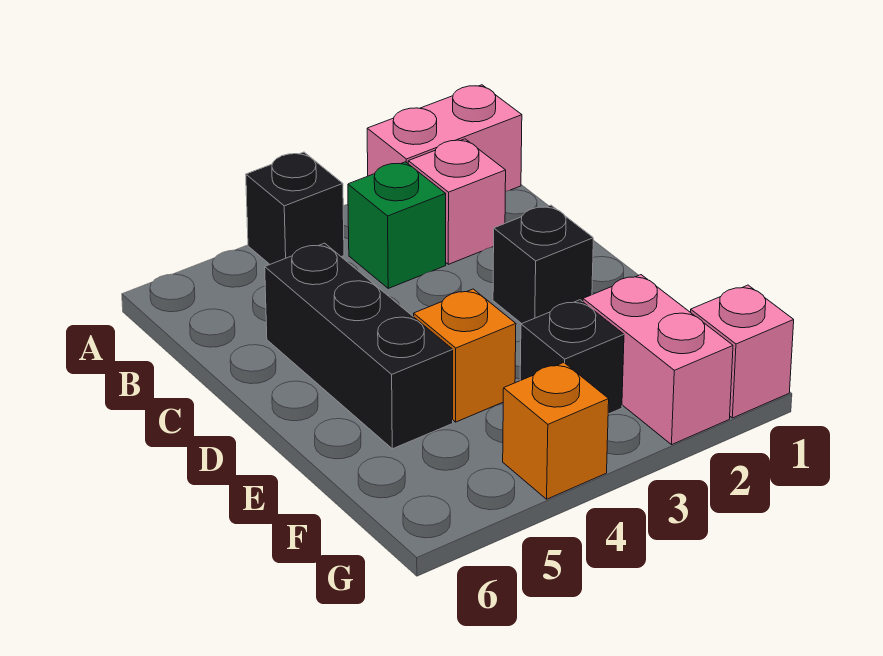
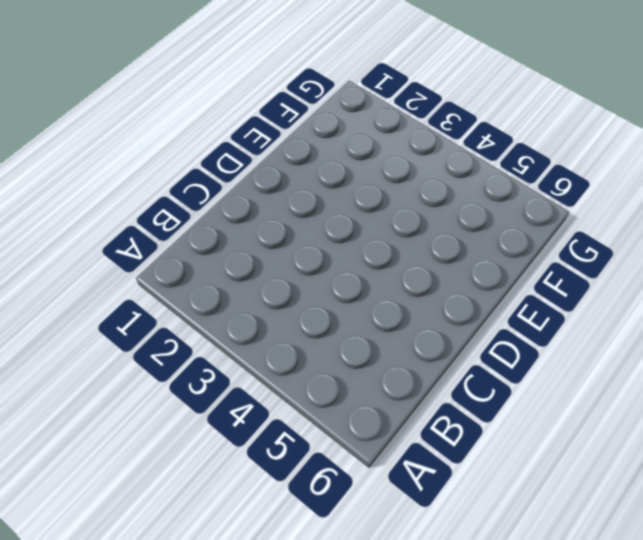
none -> pink brick A1:A2 level 1
none -> black brick A4 level 1

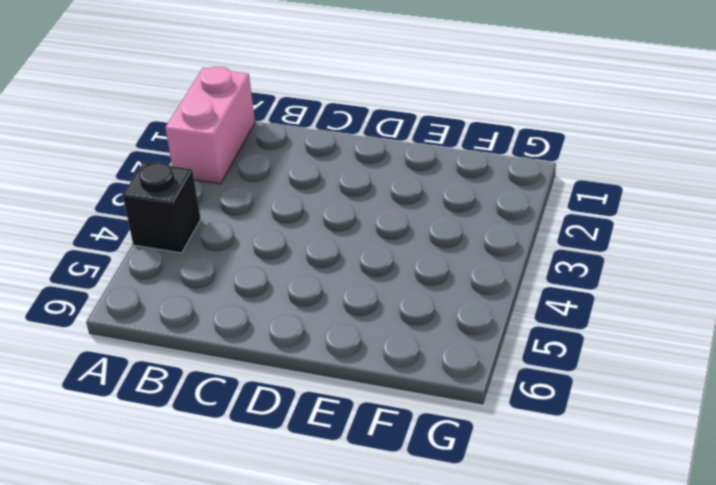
none -> pink brick B2 level 1
none -> green brick B3 level 1

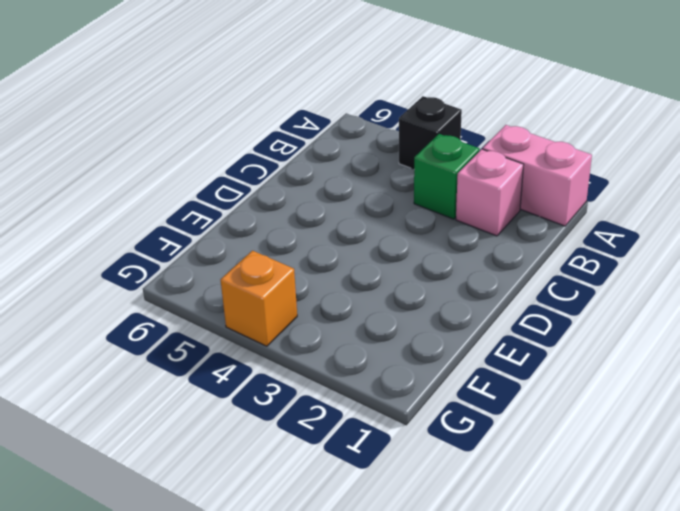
none -> black brick C5:E5 level 1
none -> black brick D2 level 1

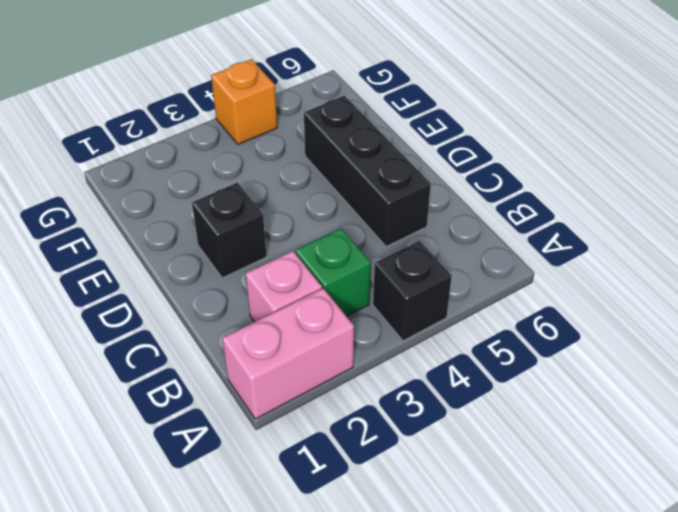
none -> orange brick E4 level 1
none -> pink brick F2:G2 level 1

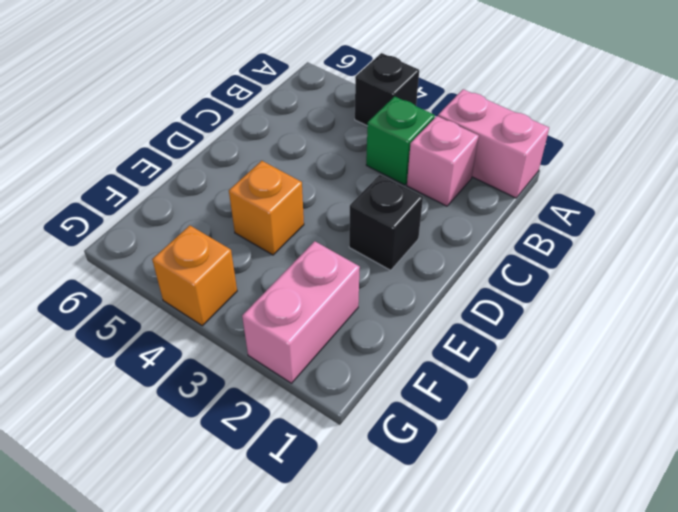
none -> black brick C5:E5 level 1
none -> black brick F3 level 1

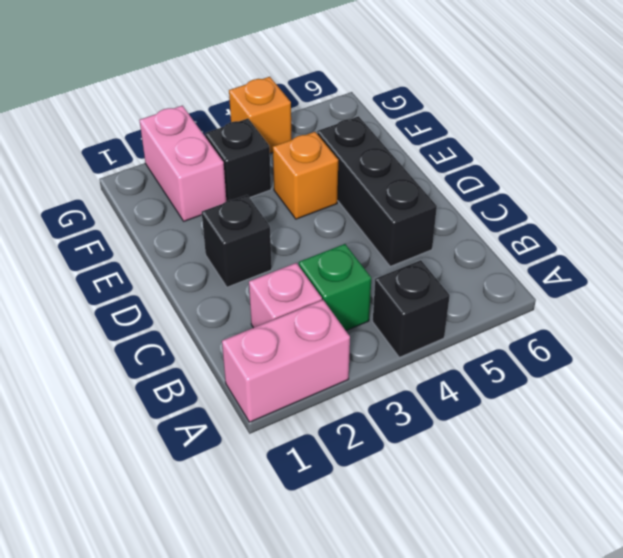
none -> pink brick G1 level 1

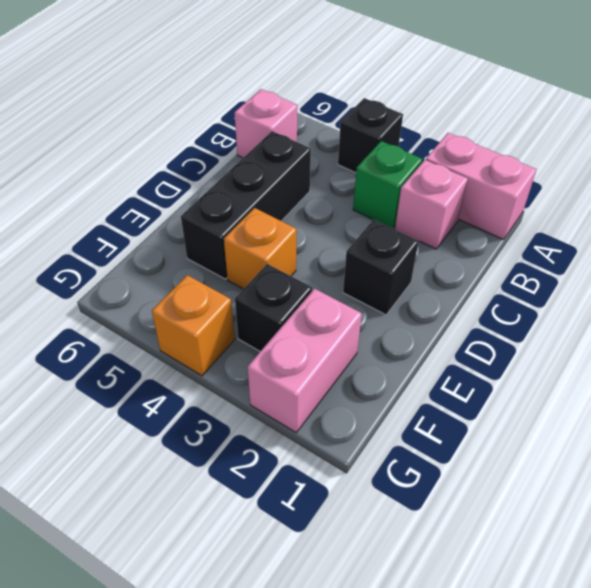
pink brick B6 level 1 -> pink brick G1 level 1

